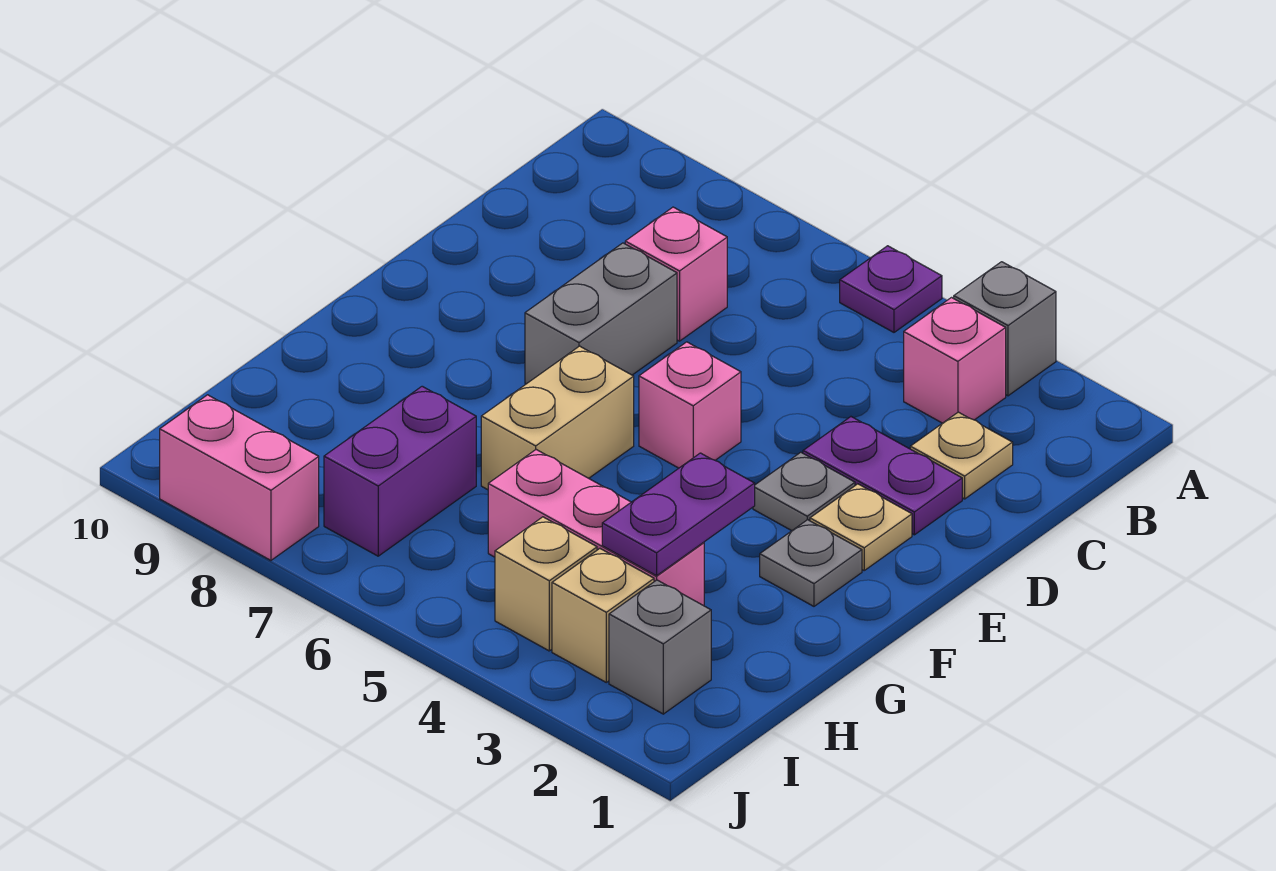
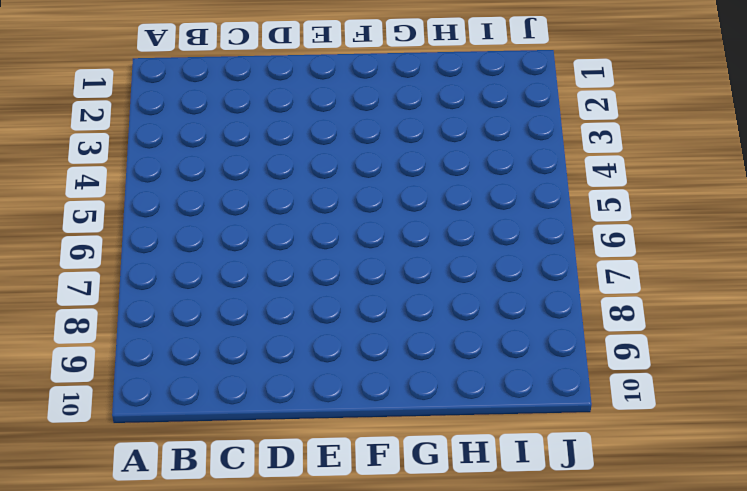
none -> grey brick A3 level 1
none -> purple plate A5 level 1
none -> pink brick B3 level 1

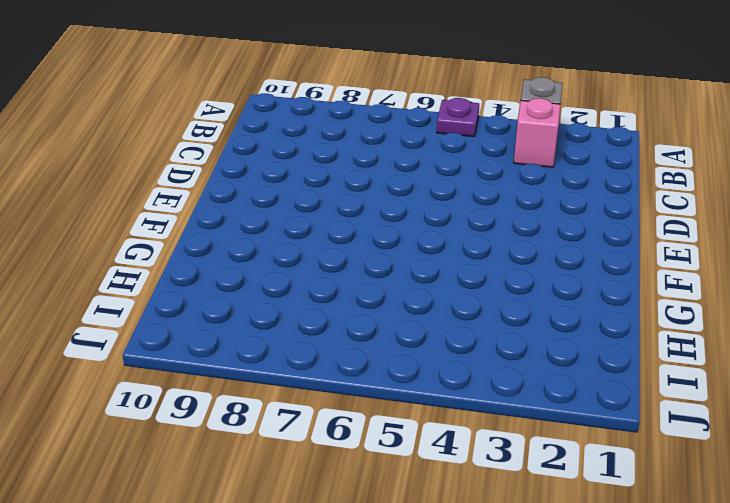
none -> tan plate C2 level 1
none -> pink brick C7 level 1
none -> purple plate D2:D3 level 1

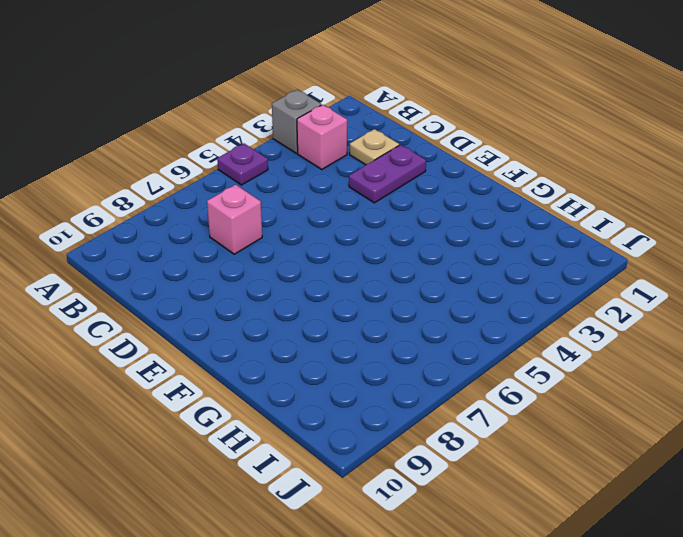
none -> grey brick D7:E7 level 1
none -> tan plate E2 level 1
none -> grey plate E3 level 1

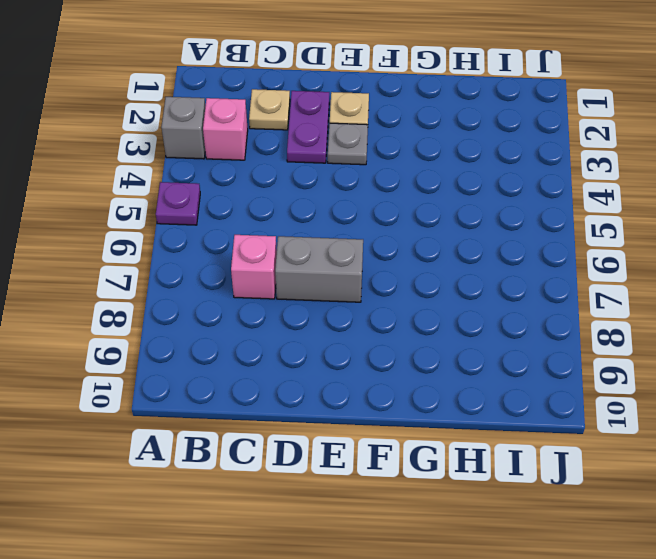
none -> pink brick E5 level 1
none -> grey plate F2 level 1
none -> tan brick F6:G6 level 1

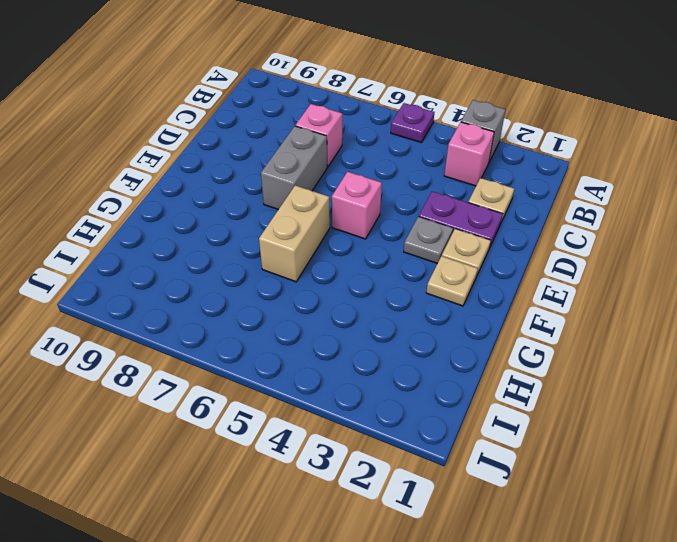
tan plate F2 level 1 -> grey plate F2 level 1
none -> pink brick H3:H5 level 1
none -> purple brick H7:I7 level 1
none -> grey brick I2 level 1

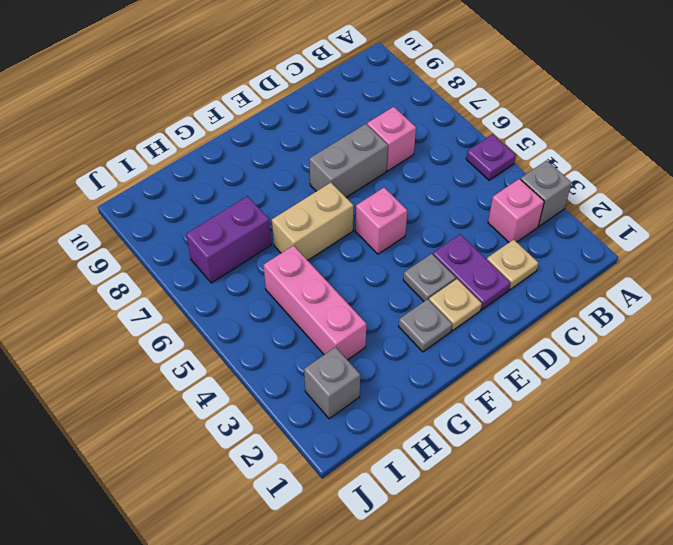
none -> tan brick I3 level 1
none -> tan brick I4 level 1
none -> pink brick J8:J9 level 1

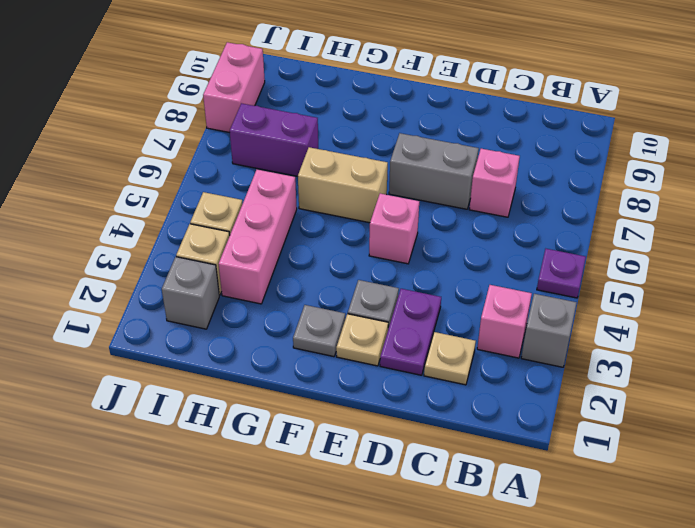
none -> purple plate G3:H3 level 2

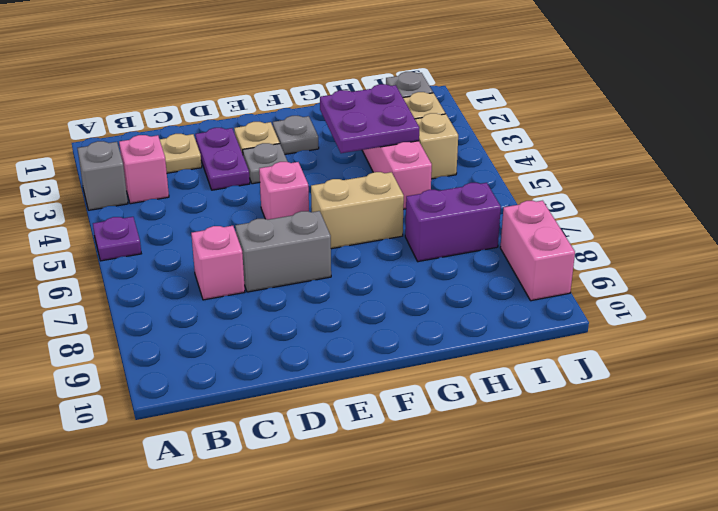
purple plate G3:H4 level 2 -> purple plate G3:H3 level 2

